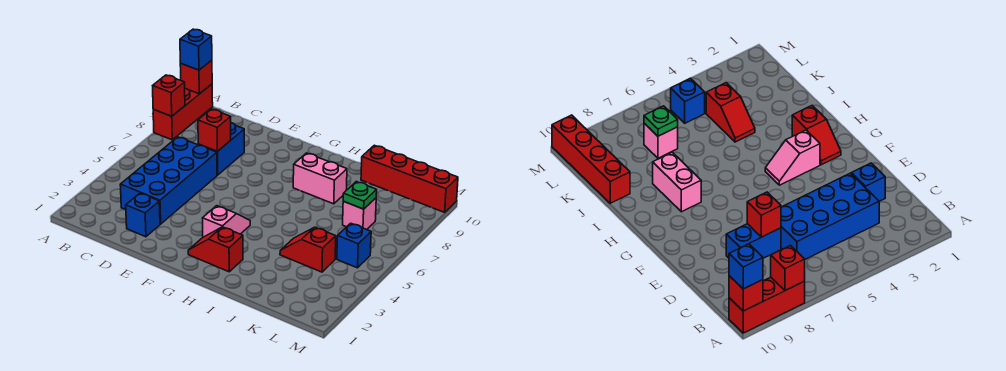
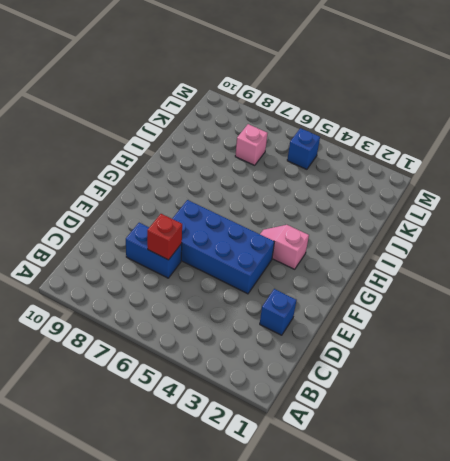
blue brick E4:F7 level 1 -> blue brick C3:D6 level 1
none -> red brick A8:A10 level 1
none -> red slope G2:H2 level 1 top H
none -> pink brick H8:I8 level 1

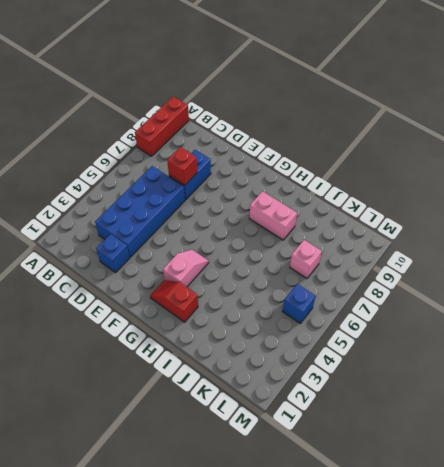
none -> red slope J4:K4 level 1 top K
none -> red brick J10:M10 level 1
none -> red brick A8 level 2

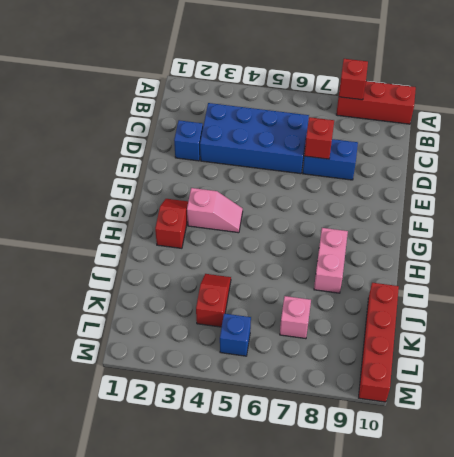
none -> red brick A10 level 2
none -> green plate K7 level 2
none -> blue brick A10 level 3

